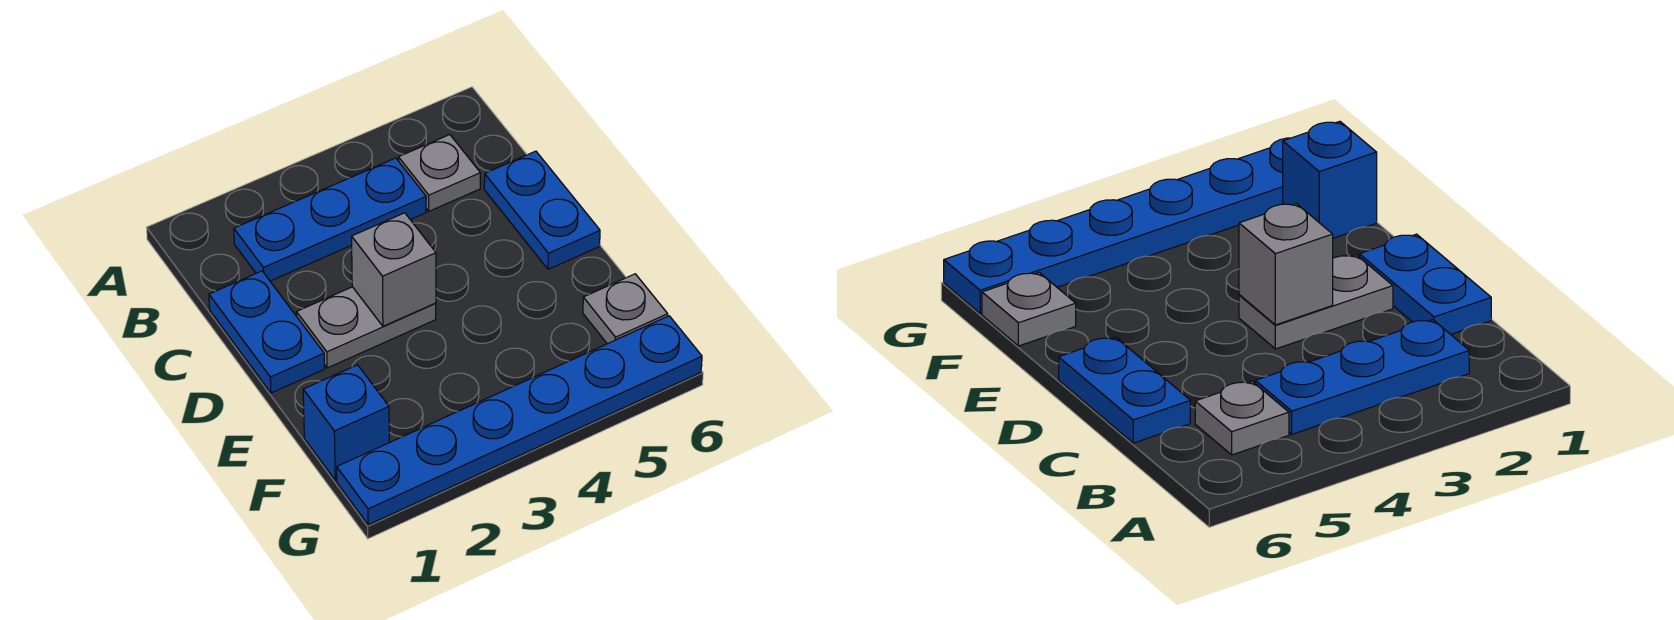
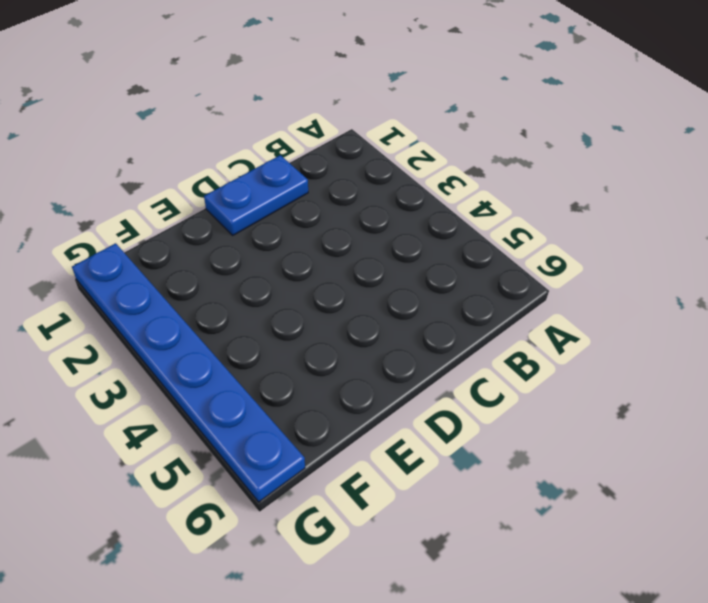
none -> blue plate B2:B4 level 1
none -> grey plate B5 level 1

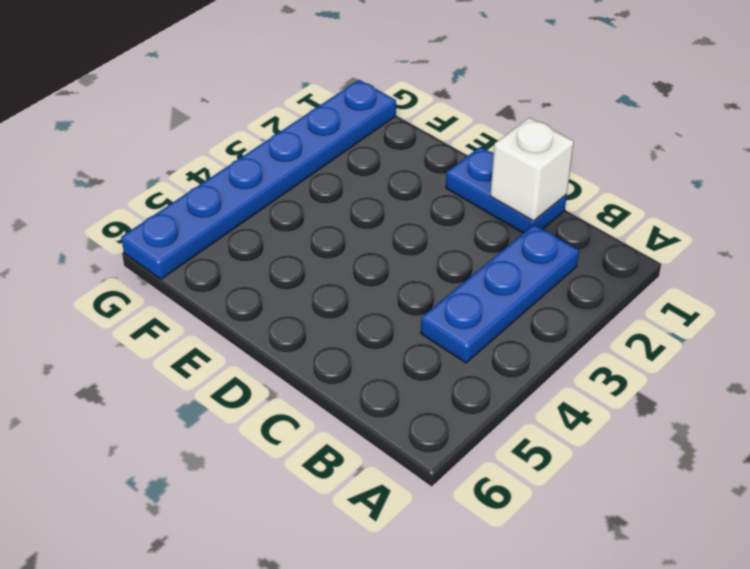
white brick C1 level 2 -> none
none -> grey plate B5 level 1
none -> blue plate C6:D6 level 1

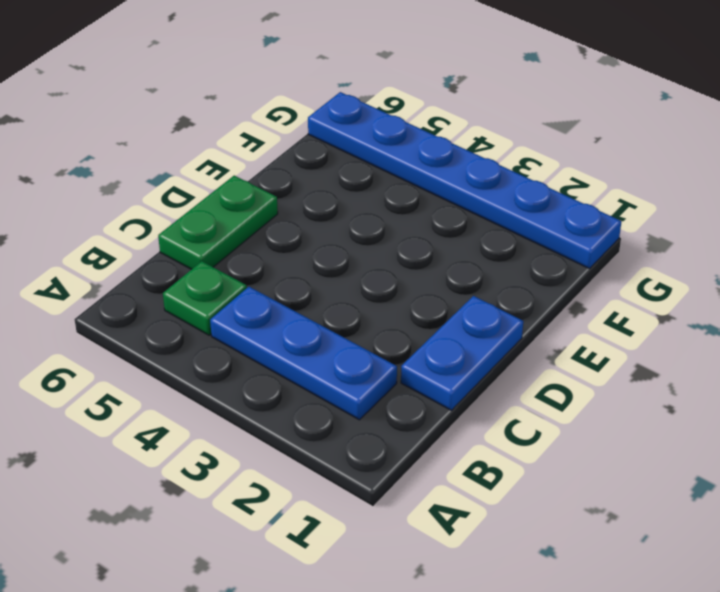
green plate B5 level 1 -> grey plate B5 level 1
green plate C6:D6 level 1 -> blue plate C6:D6 level 1
none -> grey plate D2:D3 level 1
none -> blue brick F1 level 1

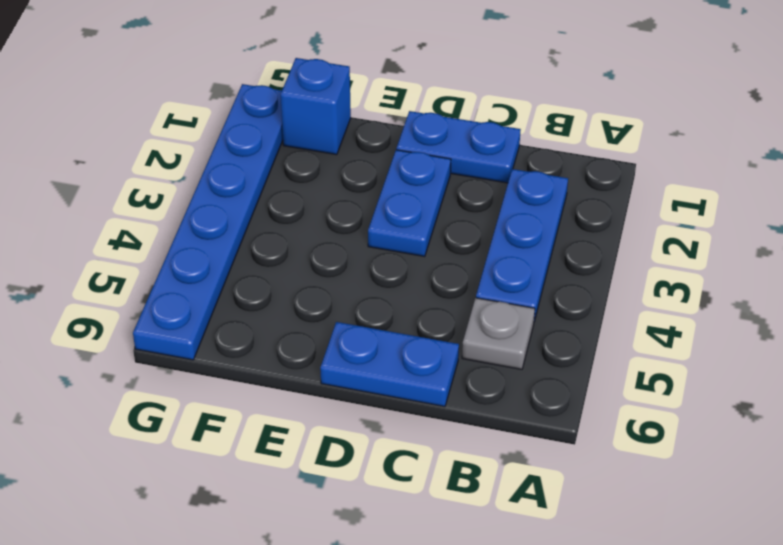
blue plate D2:D3 level 1 -> grey plate D2:D3 level 1
none -> grey plate F6 level 1
none -> grey brick D3 level 2

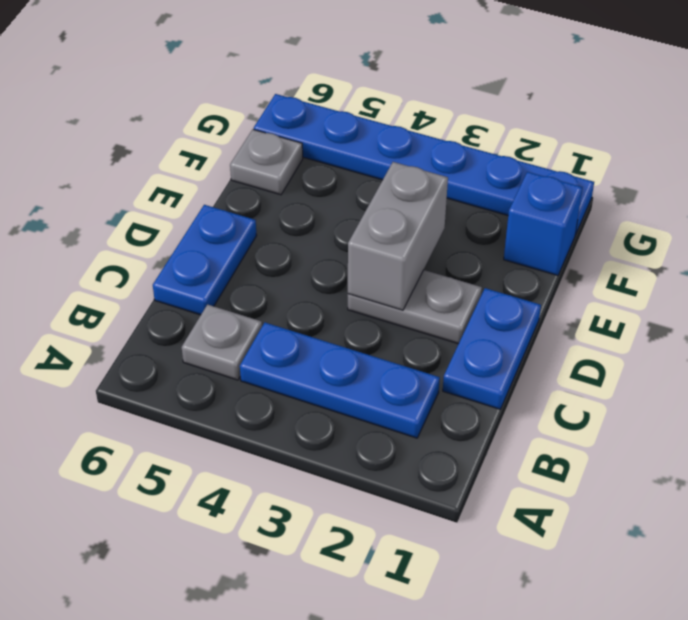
grey brick D3:E3 level 2 -> grey brick D3 level 2

